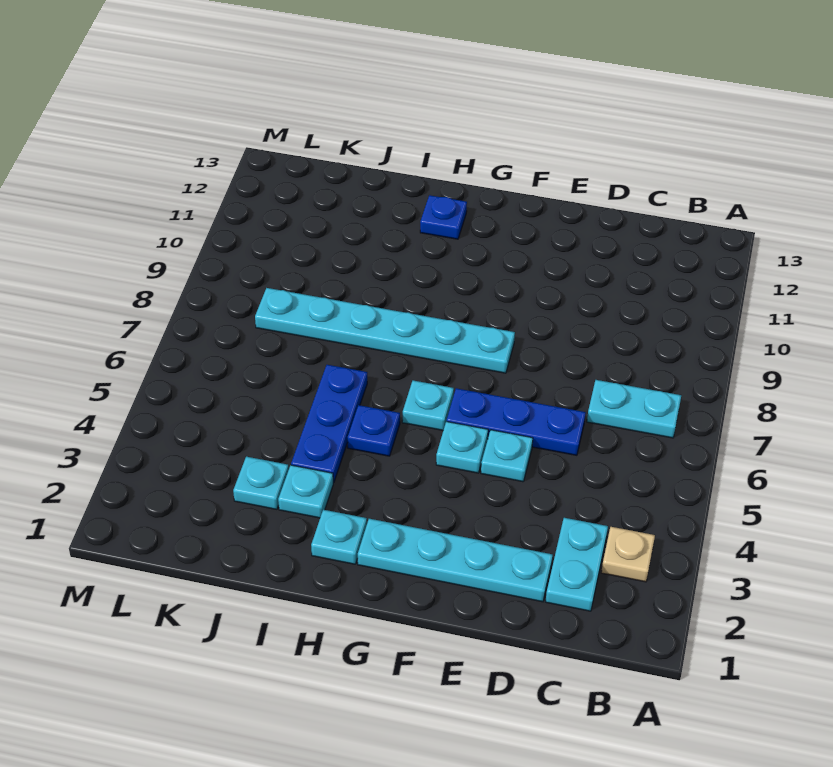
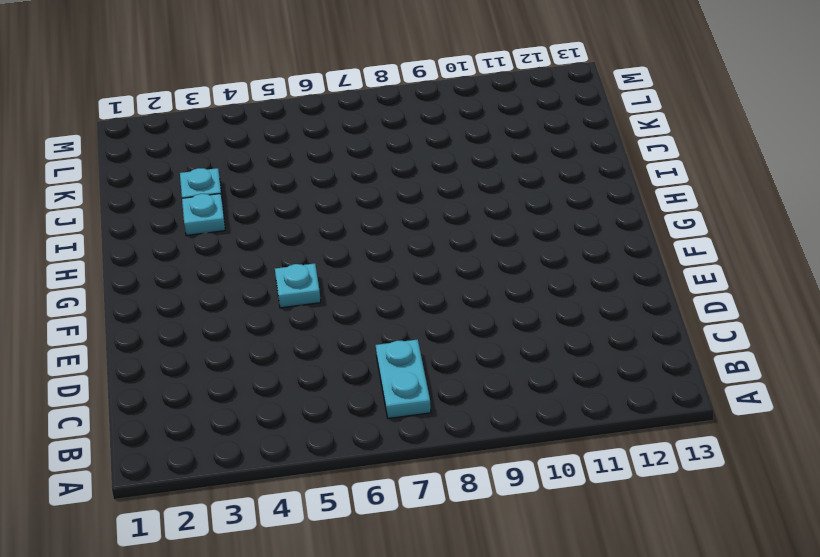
none -> tan plate B3 level 1
none -> cyan plate C2:C3 level 1
none -> cyan plate D2:G2 level 1

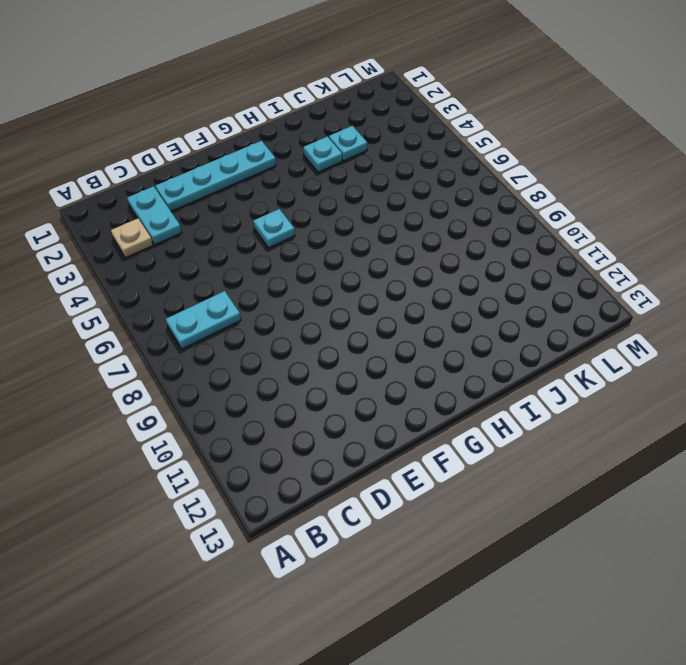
none -> blue plate D6:F6 level 1
none -> cyan plate E5 level 1
none -> cyan plate F8:K8 level 1

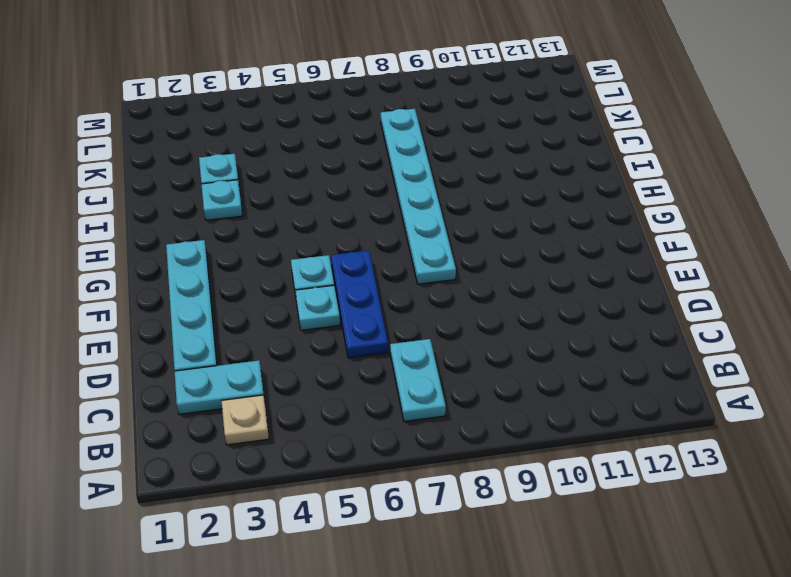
none -> cyan plate G6 level 1
none -> cyan plate H2 level 1
none -> blue plate H5 level 1

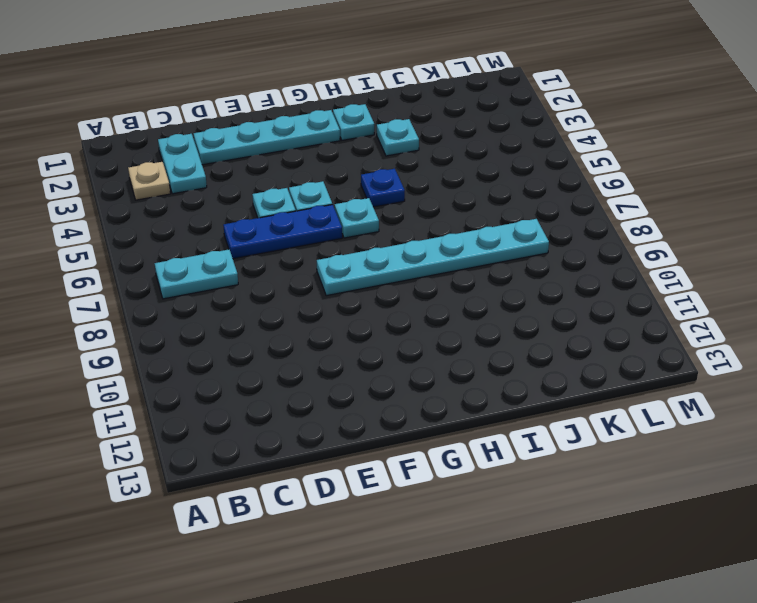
none -> blue plate H12 level 1
none -> blue plate I4:I6 level 1
none -> cyan plate J3 level 1

